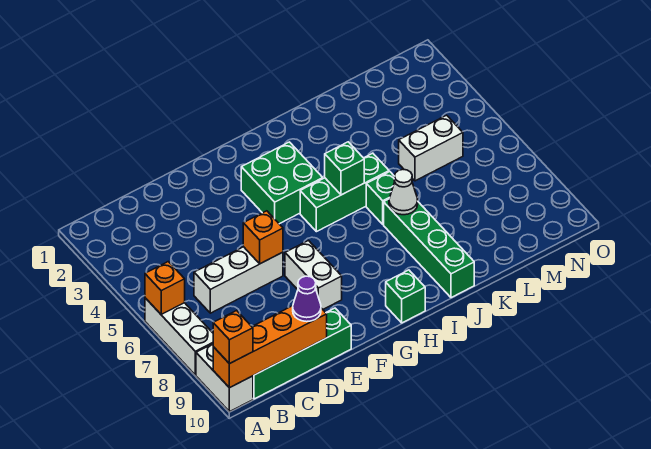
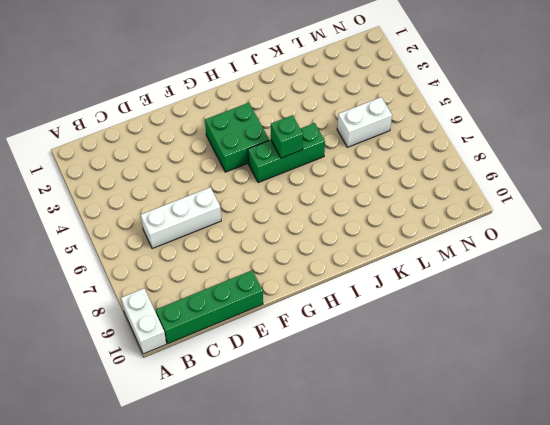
none -> white brick A6:A8 level 1
none -> white brick F7:F8 level 1
none -> green brick H10 level 1

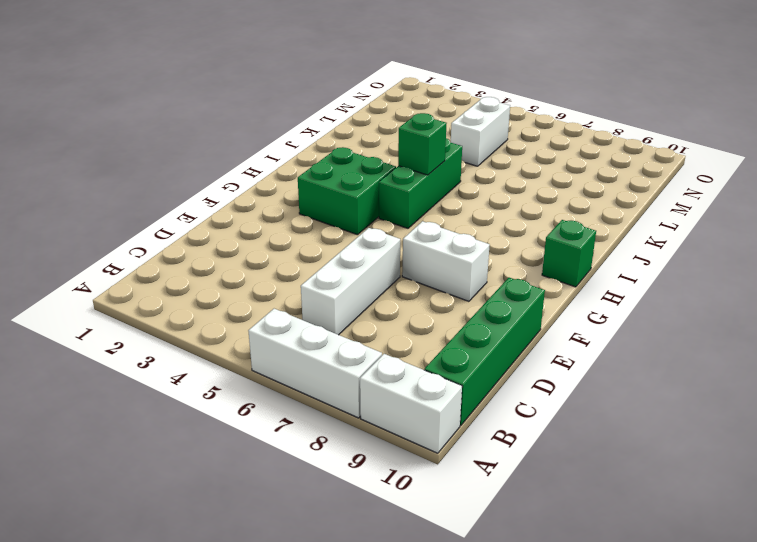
none -> green brick J6 level 1
none -> green brick J7:J10 level 1
none -> orange brick A6 level 2

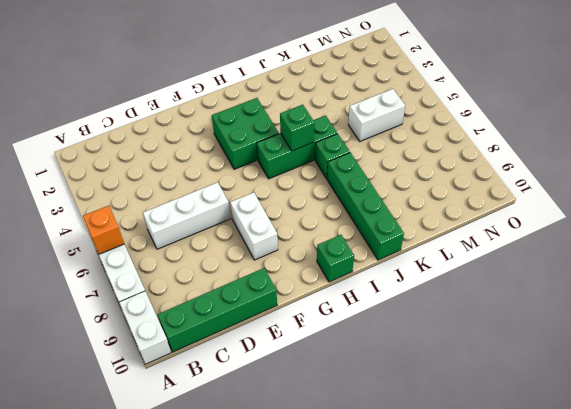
none -> orange brick A10:D10 level 2
none -> orange brick E6 level 2
none -> white cone J7 level 2

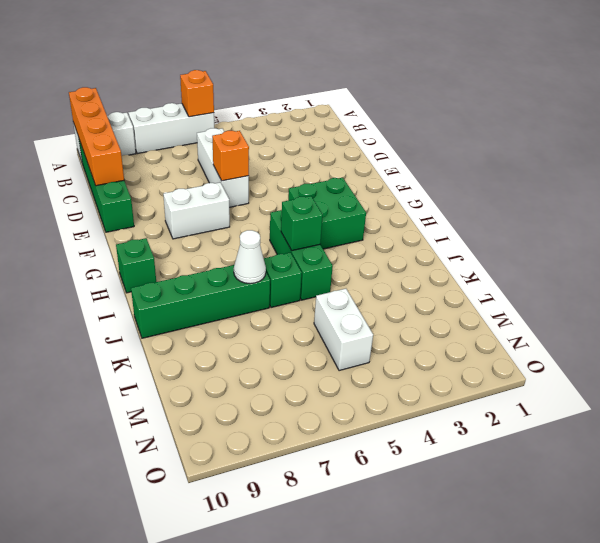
none -> orange brick A10 level 3
none -> purple cone D10 level 3

